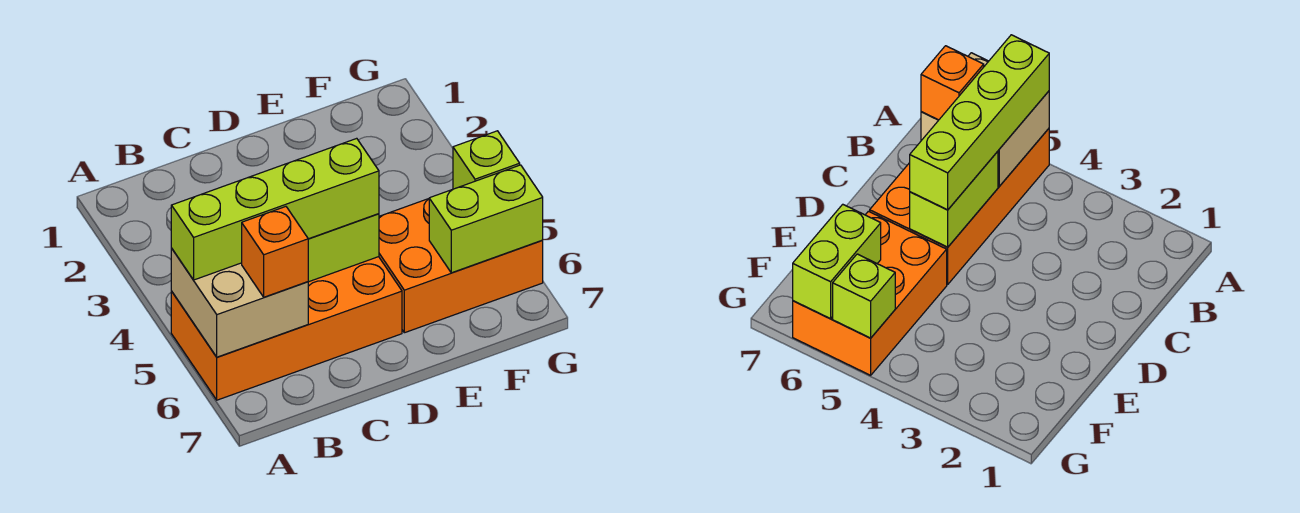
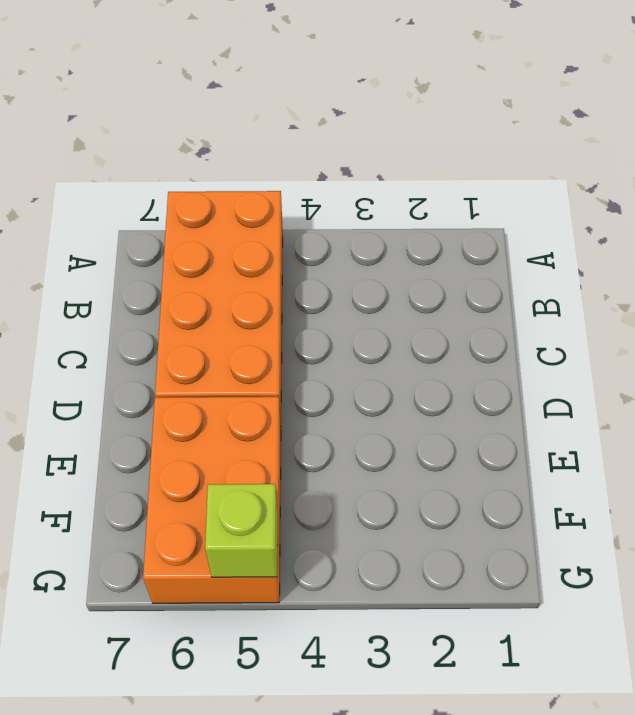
none -> tan brick A5:B6 level 2
none -> lime brick C5:D5 level 2

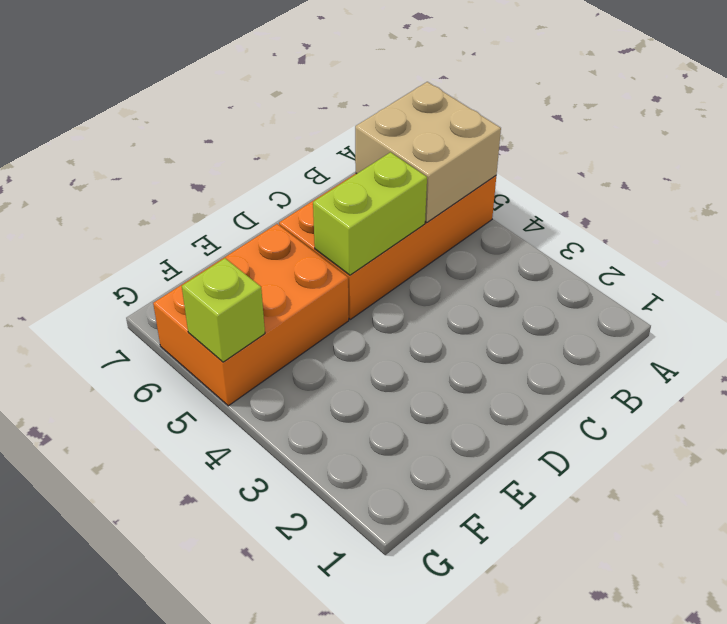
none -> lime brick F6:G6 level 2
none -> lime brick A5:D5 level 3

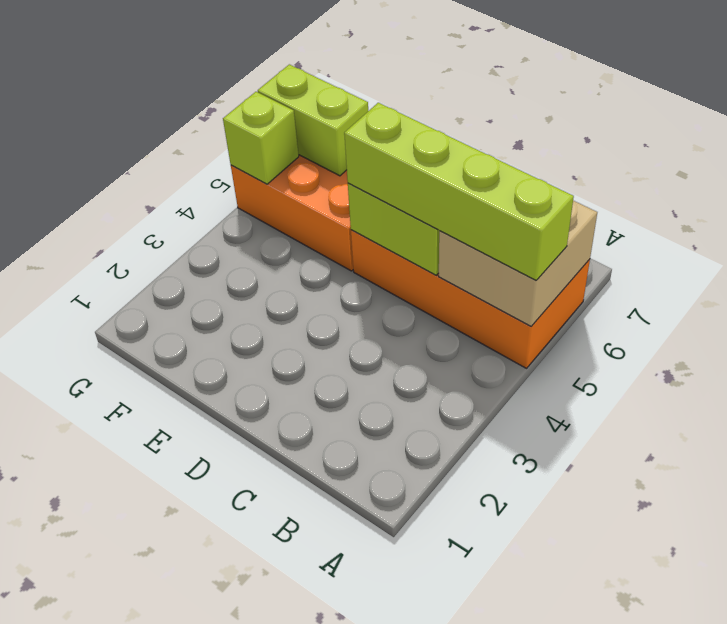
none -> orange brick B6 level 3

